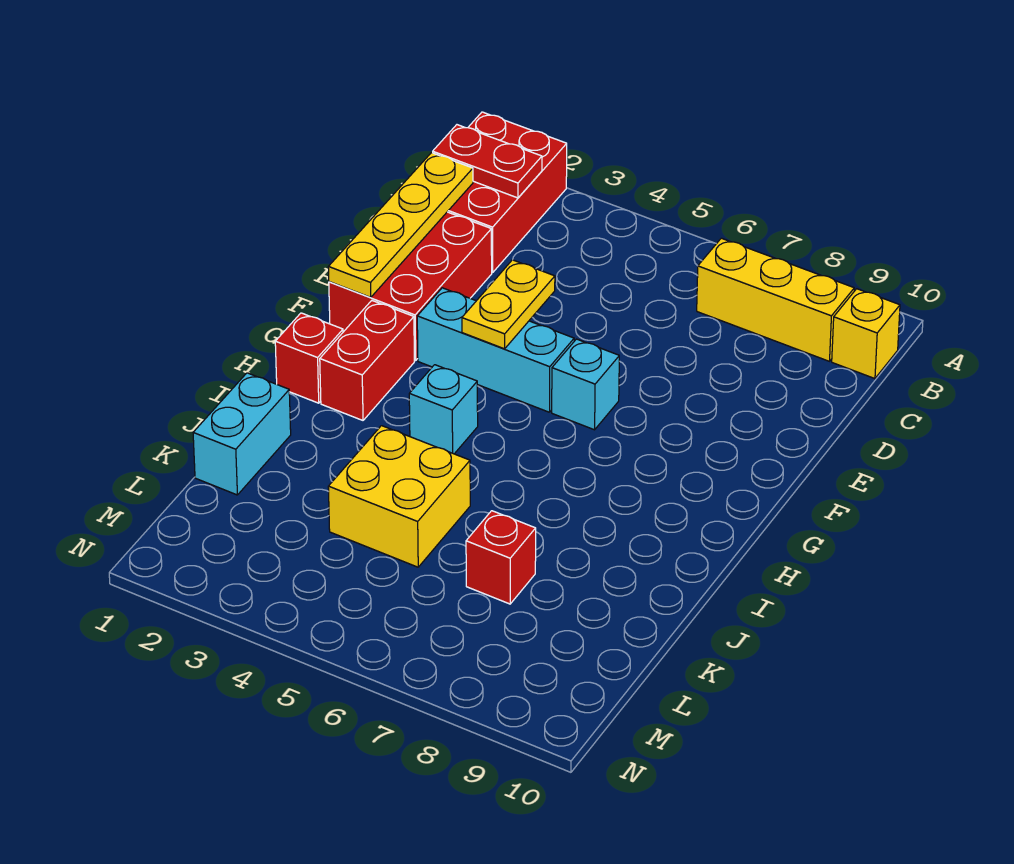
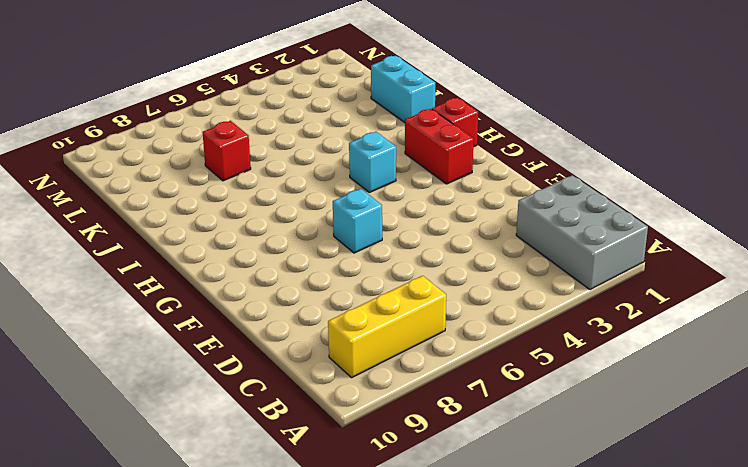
grey brick A1:C2 level 1 -> red brick A1:C2 level 1
none -> yellow brick B10 level 1
none -> red brick D1:F2 level 1
none -> cyan brick F3:F5 level 1

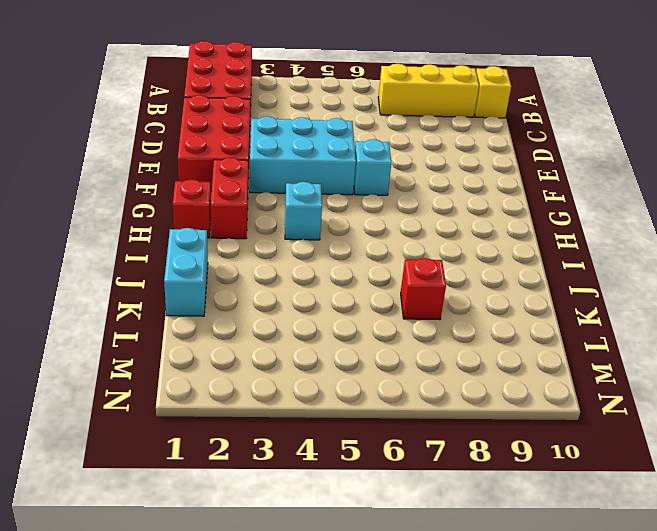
cyan brick E3:F5 level 1 -> cyan brick F3:F5 level 1
none -> yellow brick J4:K5 level 1
none -> red plate B1:B2 level 2
none -> yellow plate C1:F1 level 2

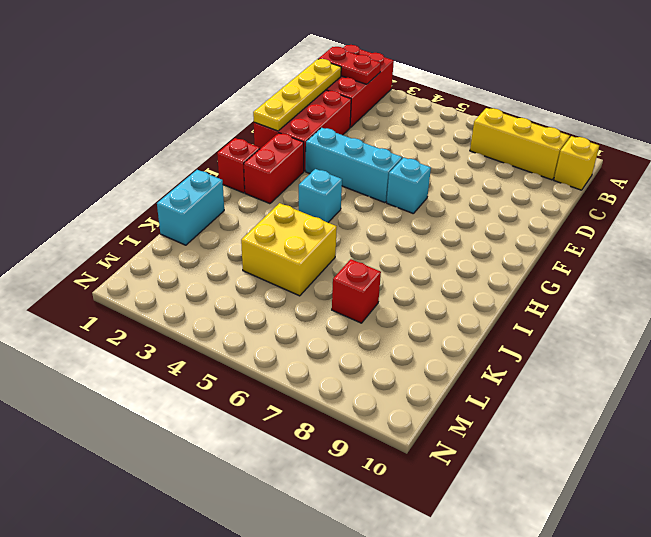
none -> yellow plate E4:F4 level 2

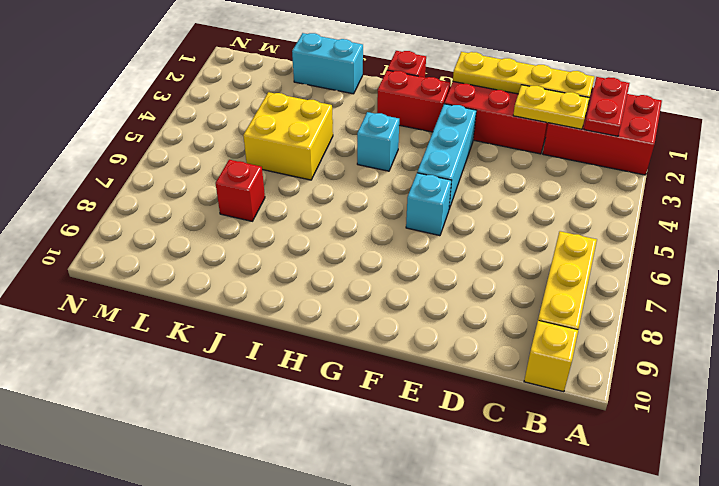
yellow plate C2:D2 level 2 -> yellow plate E4:F4 level 2

